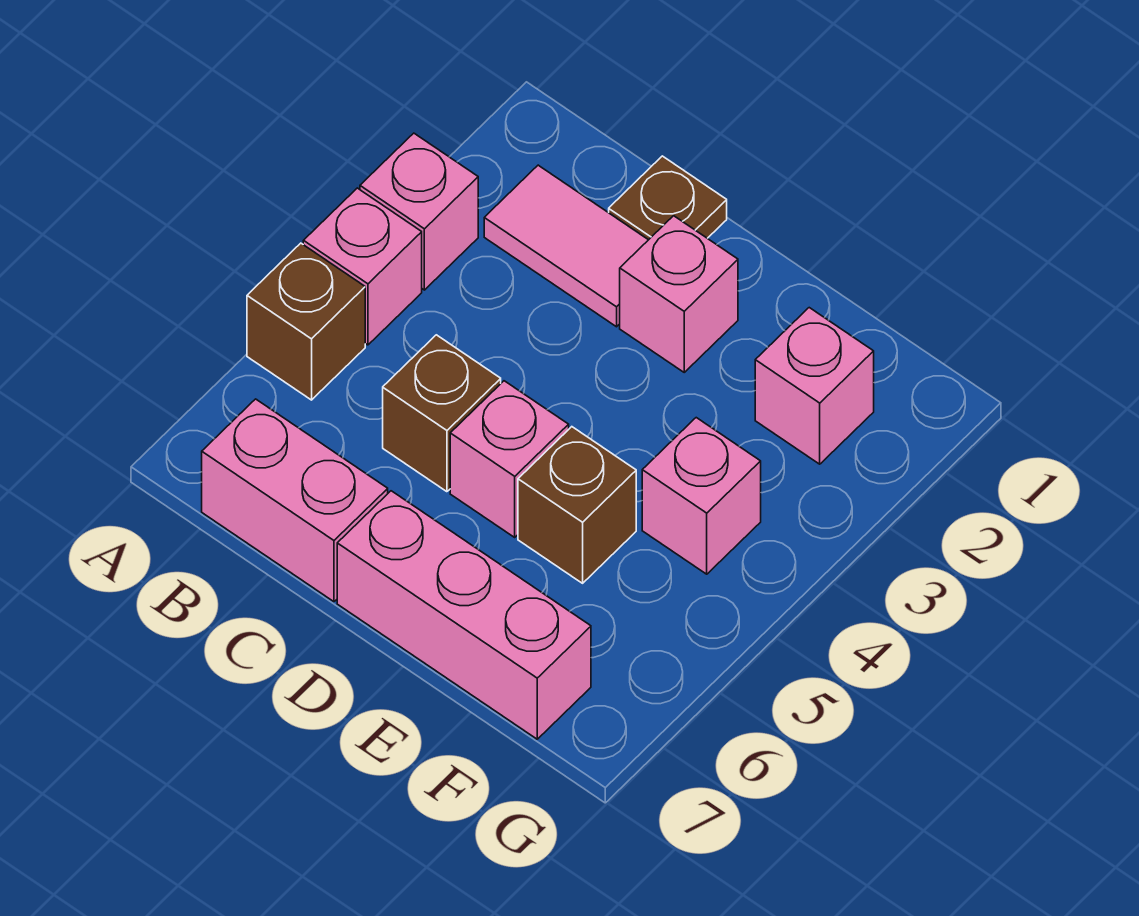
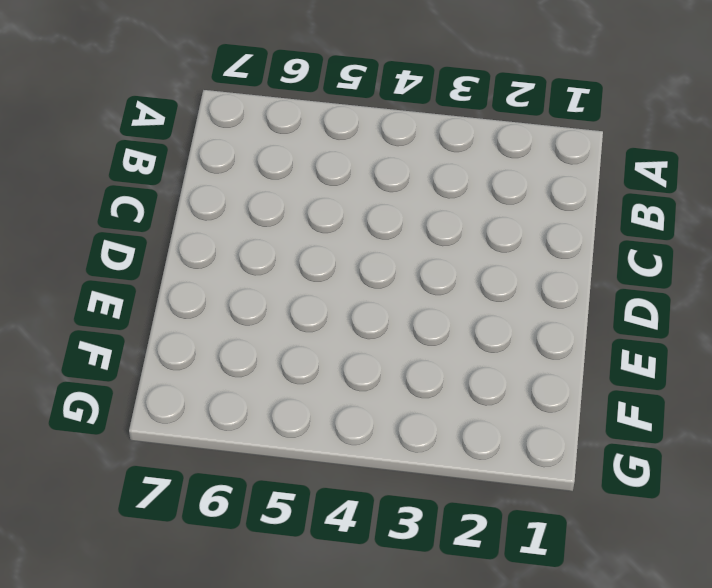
none -> pink brick A3 level 1
none -> pink brick A4 level 1
none -> brown brick A5 level 1

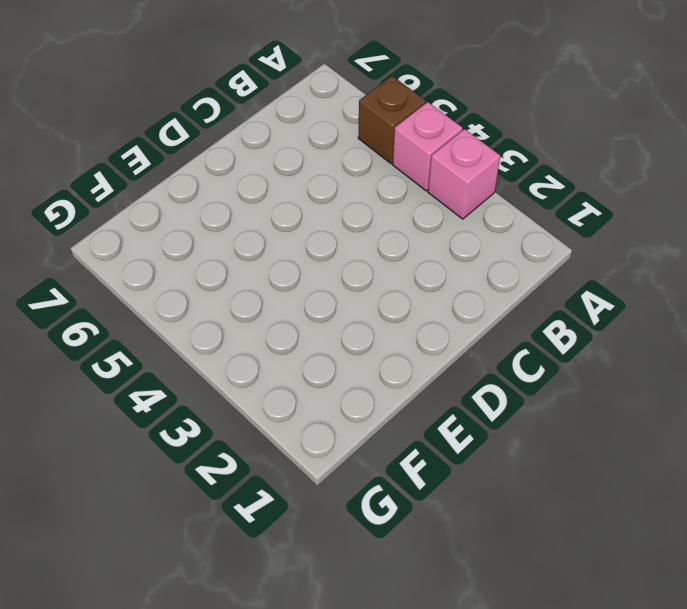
none -> pink tile B2:C2 level 1
none -> pink brick B7:C7 level 1
none -> brown plate C1 level 1

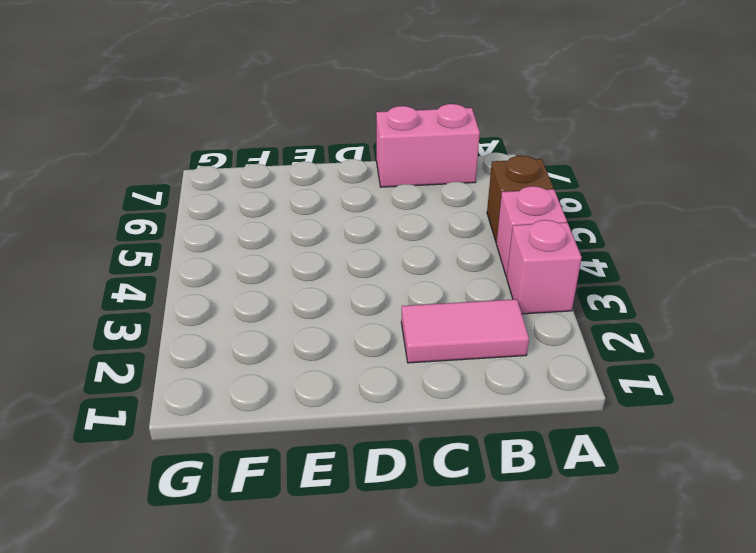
none -> brown plate C1 level 1
none -> brown brick C5 level 1
none -> pink brick D2 level 1

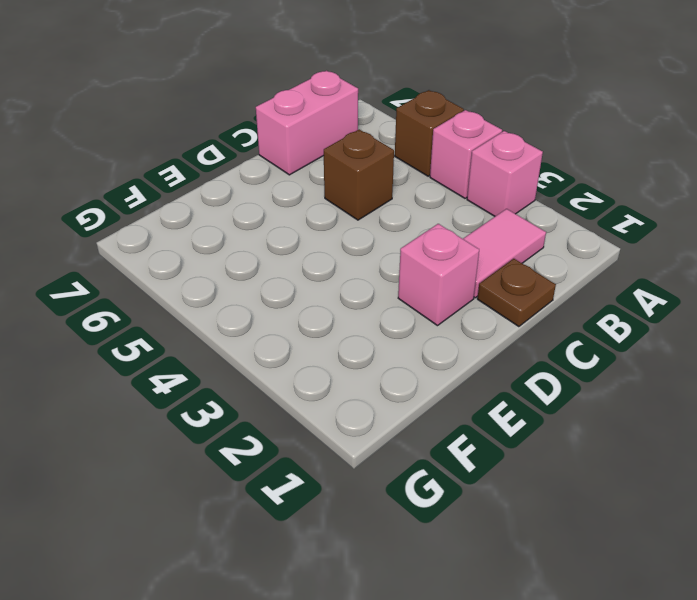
none -> pink brick D5 level 1
none -> pink brick D7:F7 level 1
none -> brown brick E5 level 1

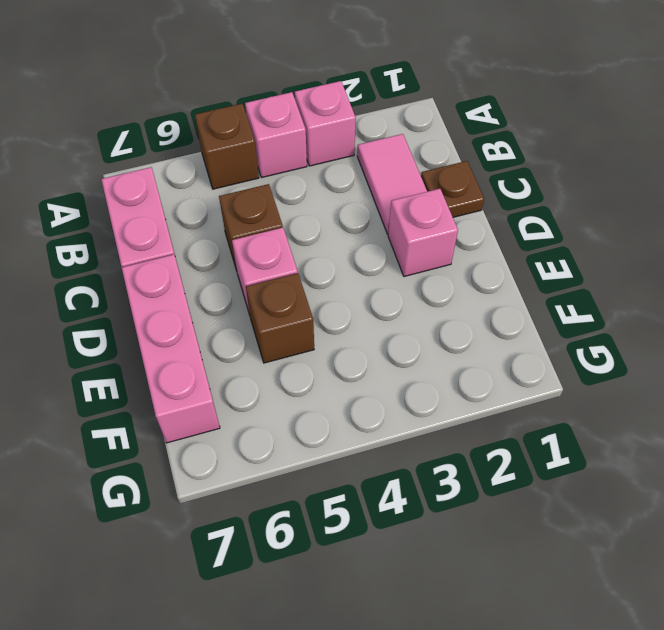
none -> pink brick F2 level 1
none -> pink brick F4 level 1

